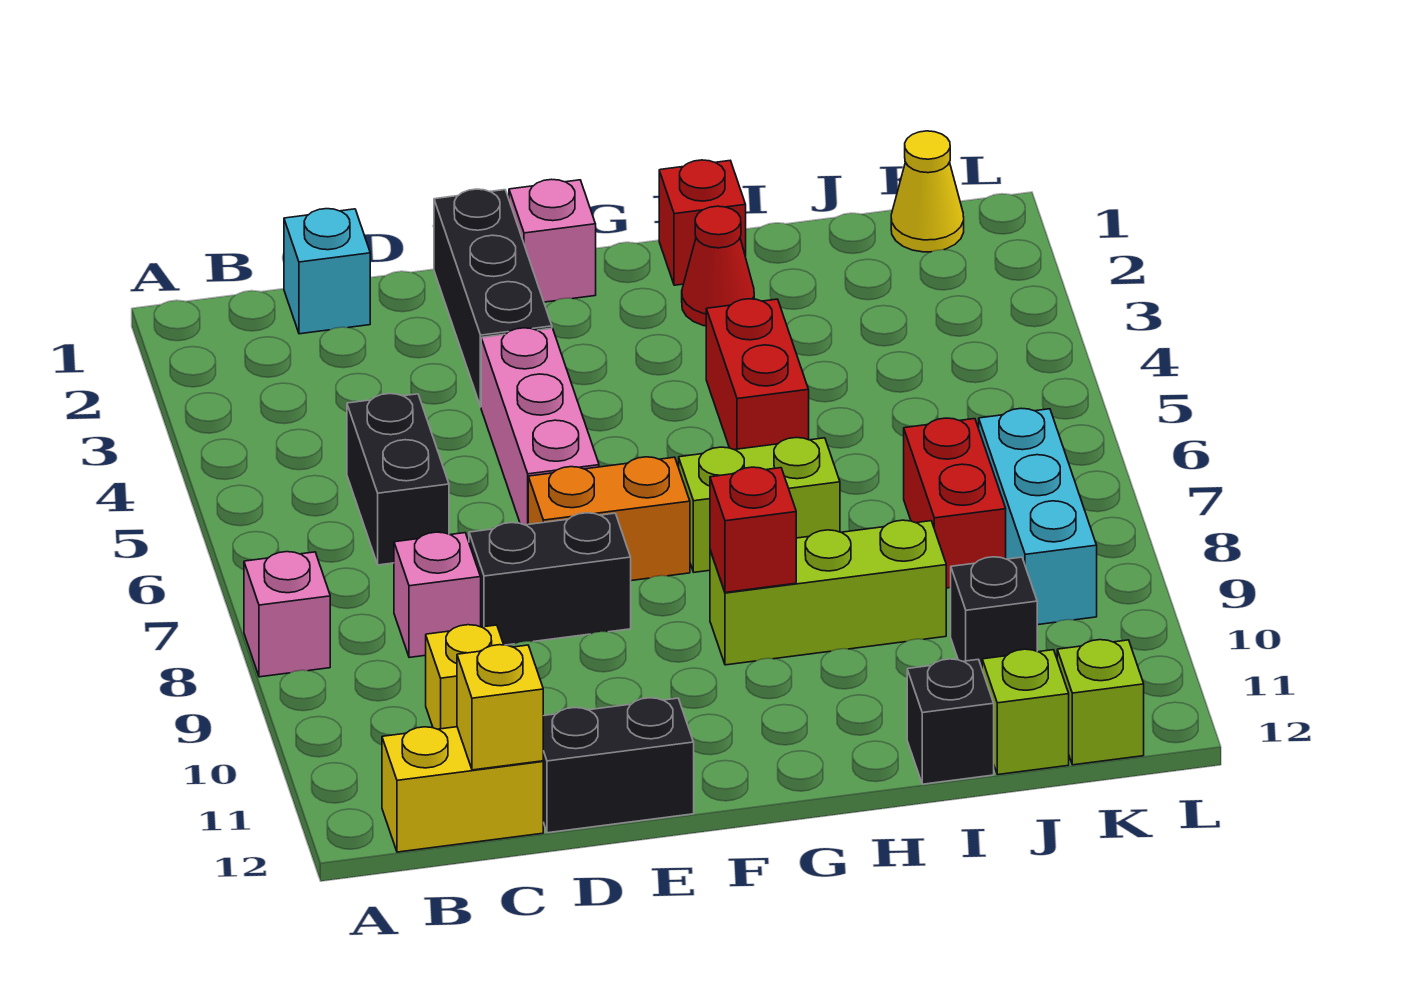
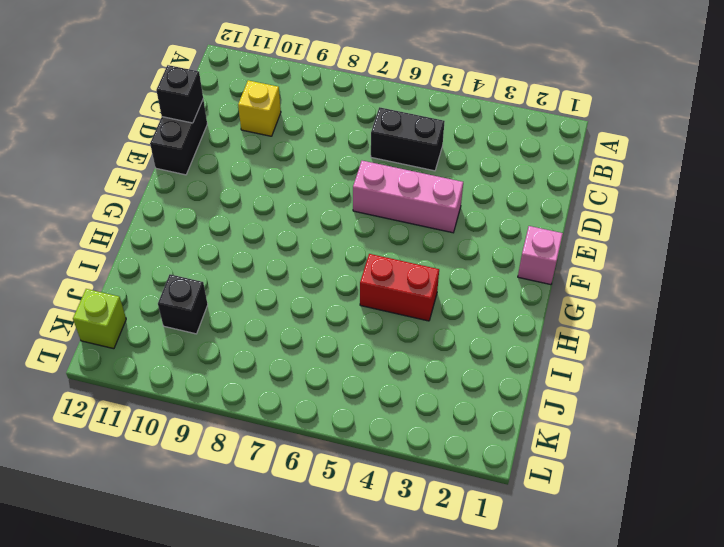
black brick D12 level 2 -> black brick I12 level 1
none -> pink brick A8 level 1
none -> yellow brick B12:C12 level 1
none -> cyan brick C1 level 1

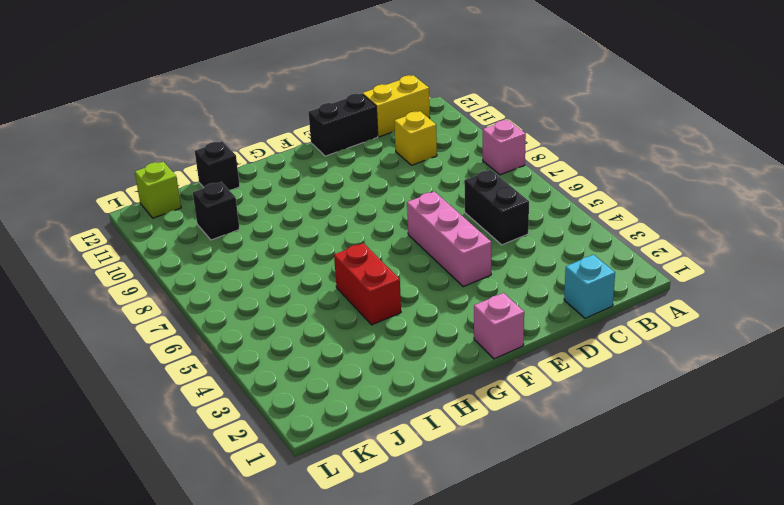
none -> pink brick C8 level 1
none -> black brick D8:E8 level 1
none -> black brick E1:E3 level 1

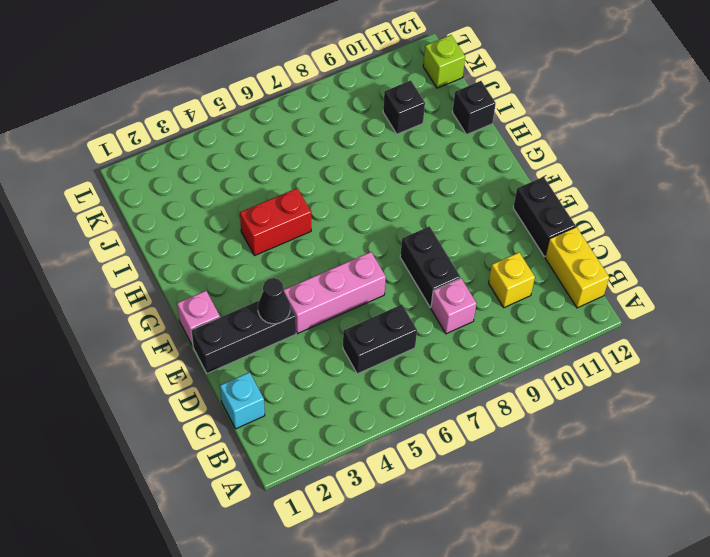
black cone E3 level 2 -> none
none -> pink brick A8 level 1
none -> orange brick E7:F7 level 1
none -> lime brick G7:H7 level 1

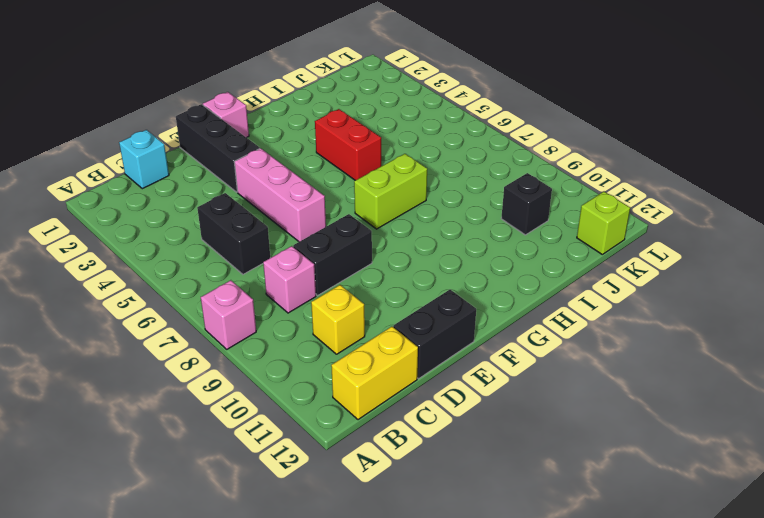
none -> orange brick E7:F7 level 1
none -> lime brick G9:I9 level 1
none -> red brick H1 level 1

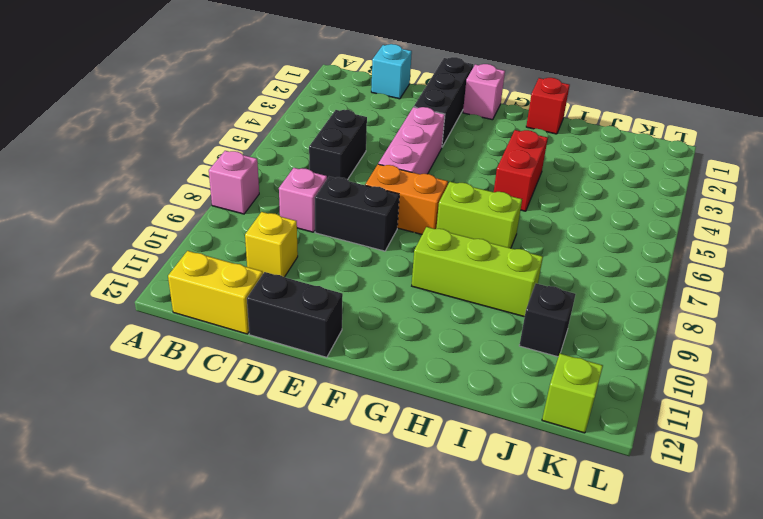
none -> red cone H2 level 1
none -> black brick I12 level 1
none -> red brick J7:J8 level 1

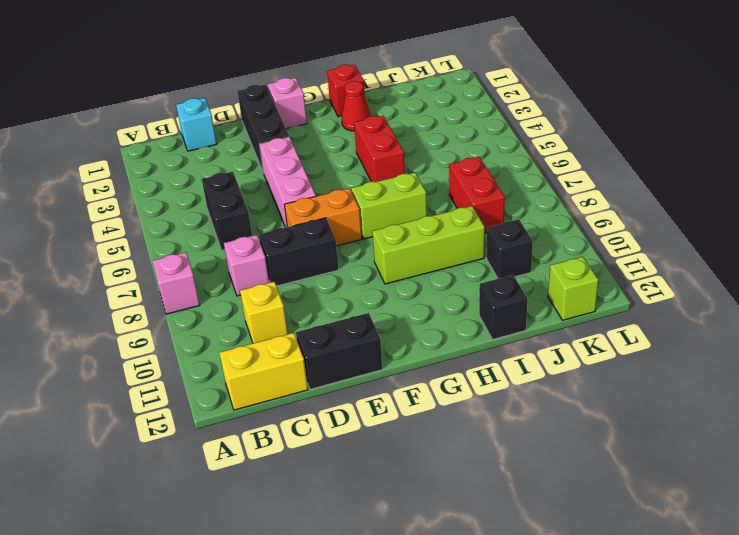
none -> lime brick J12 level 1
none -> yellow cone K1 level 1
none -> cyan brick K7:K9 level 1

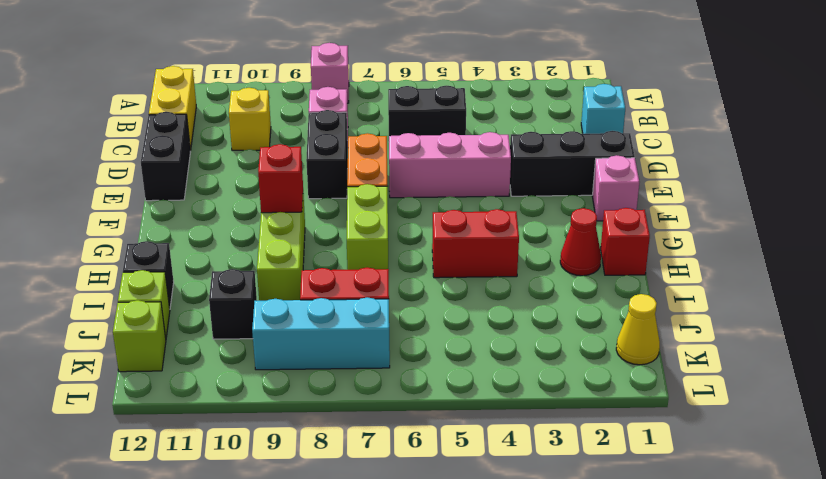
none -> yellow brick C12 level 2

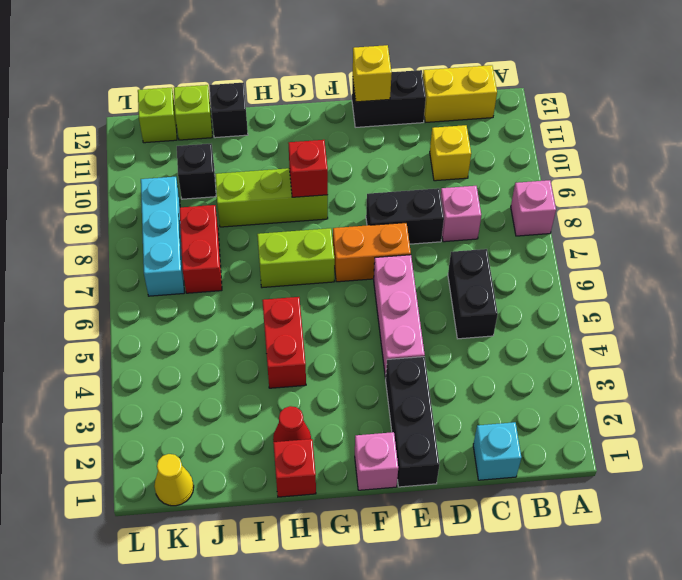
yellow brick E12 level 2 -> yellow brick C12 level 2

